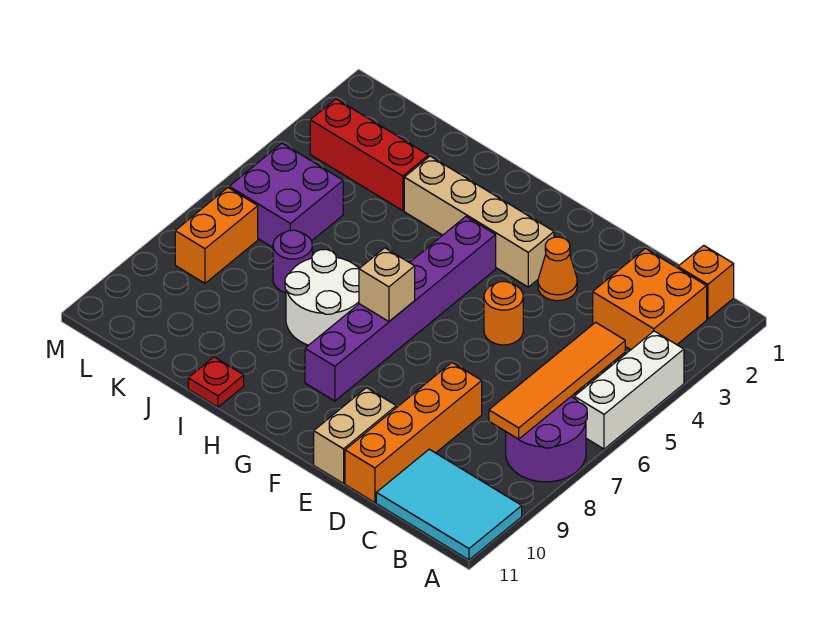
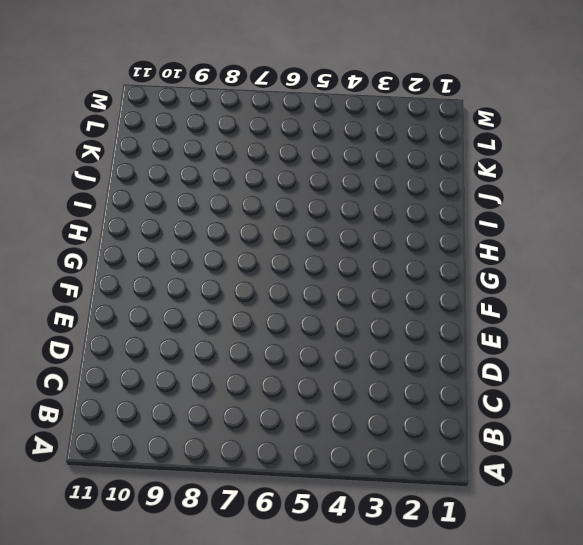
none -> white brick A4:A6 level 1
none -> purple round brick A7:B8 level 1
none -> cyan tile A10:C11 level 1

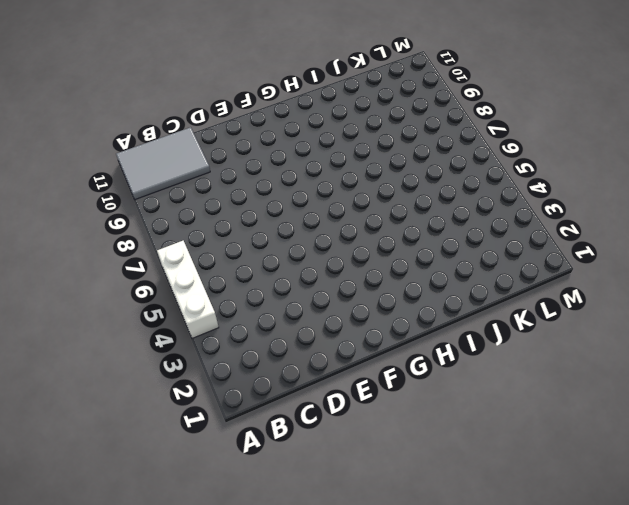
grey tile A10:C11 level 1 -> cyan tile A10:C11 level 1
none -> purple round brick A7:B8 level 1
none -> orange brick B1 level 1
none -> orange brick B2:C3 level 1

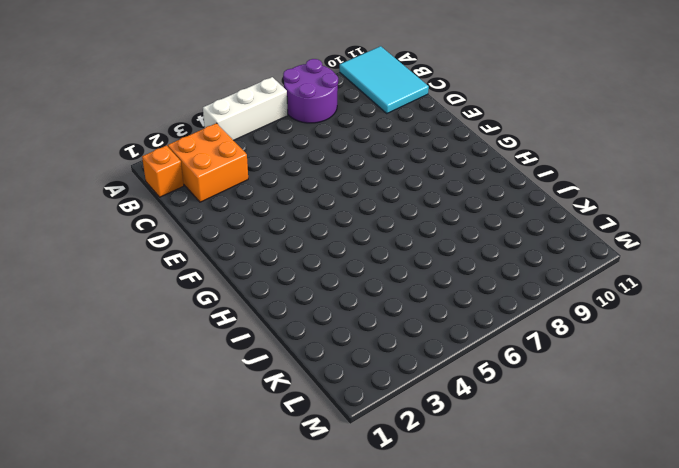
none -> orange brick D8:D11 level 1
none -> orange cone E3 level 1
none -> orange round brick E5 level 1

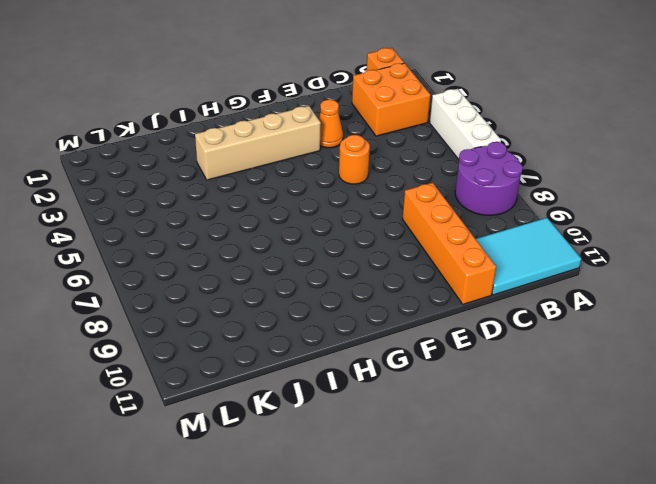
none -> tan brick E10:E11 level 1
none -> purple brick G4:G9 level 1
none -> white round brick H7:I8 level 1

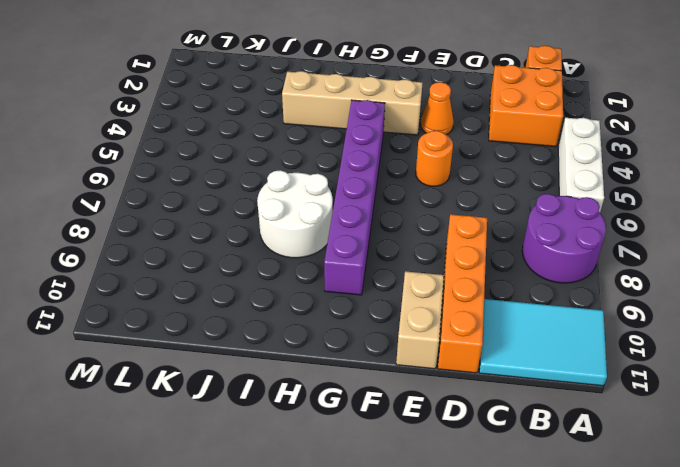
none -> red plate I11 level 1
none -> red brick J3:L3 level 1
none -> purple round brick J7 level 1

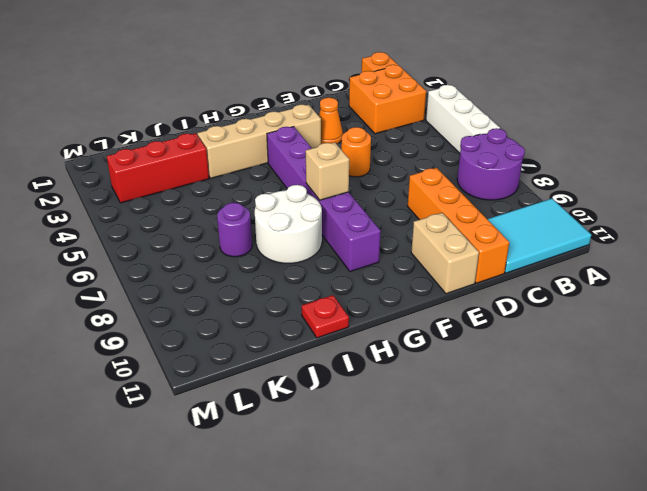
none -> purple brick K5:L6 level 1
none -> orange brick L7:L8 level 1
none -> orange tile B5:B8 level 2

